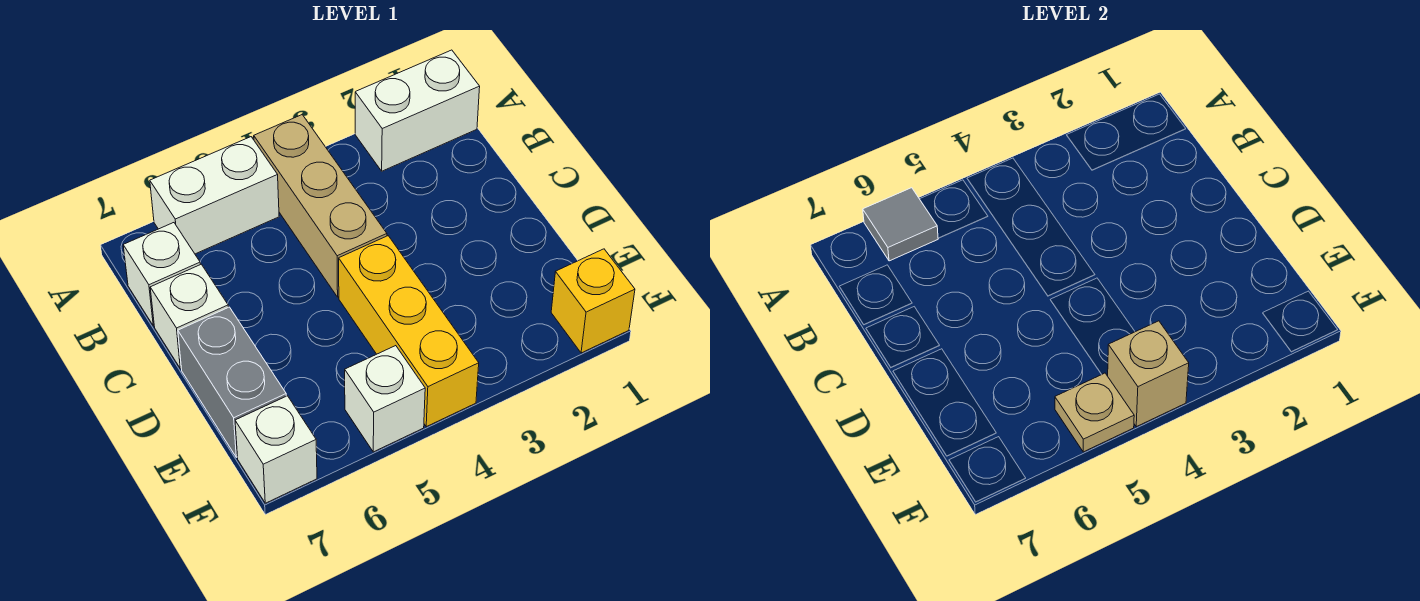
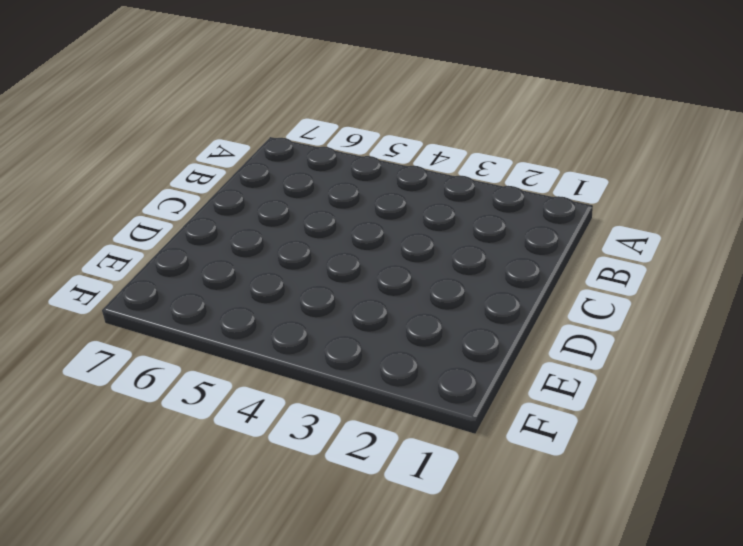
none -> white brick A1:A2 level 1
none -> tan brick A4:C4 level 1
none -> white brick A5:A6 level 1

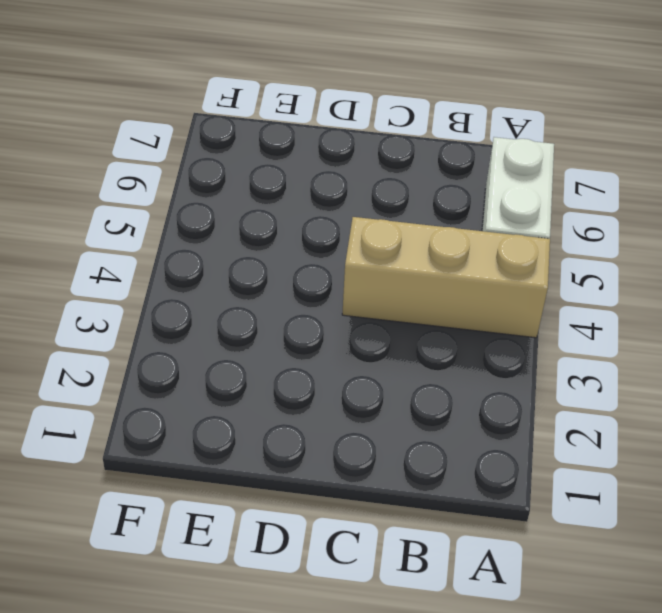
none -> white brick A1:A2 level 1
none -> white brick B7 level 1
none -> white brick C7 level 1

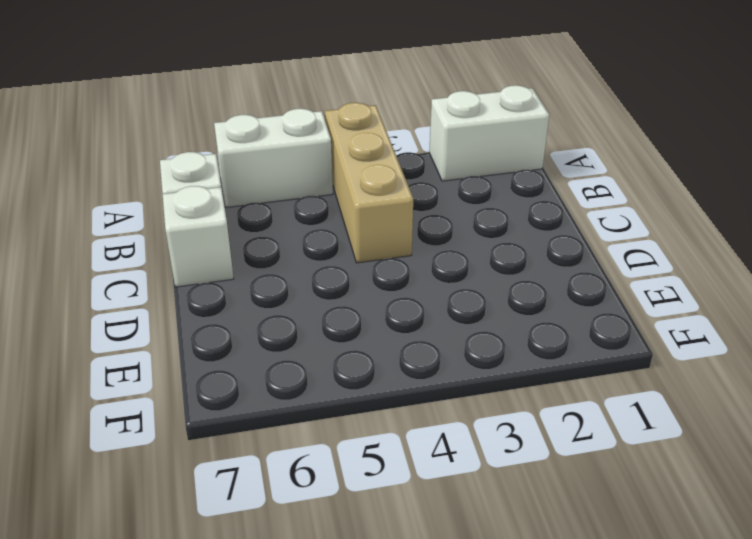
none -> yellow brick D4:F4 level 1
none -> grey brick D7:E7 level 1
none -> yellow brick F1 level 1

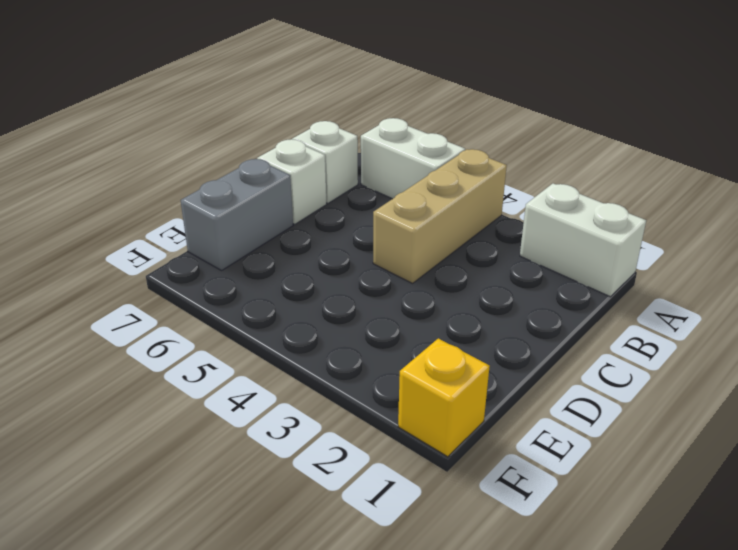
none -> yellow brick D4:F4 level 1
none -> white brick F5 level 1
none -> white brick F7 level 1

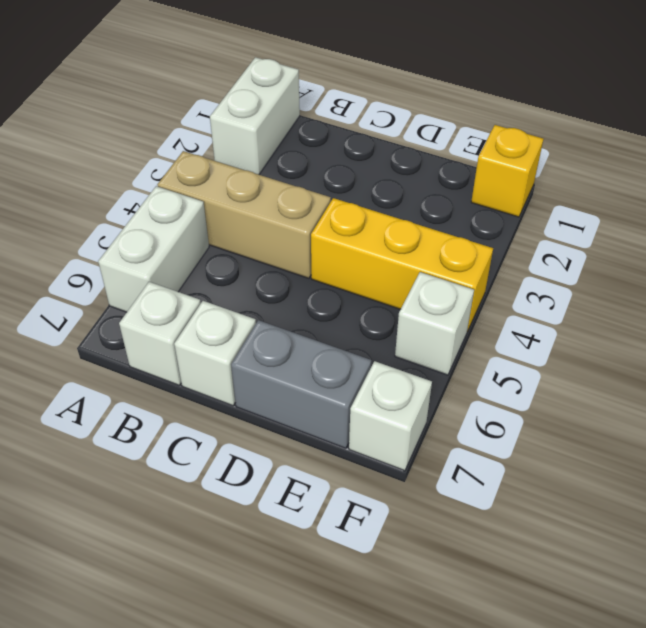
none -> grey tile A6 level 2
none -> tan brick F4 level 2
none -> tan plate F5 level 2

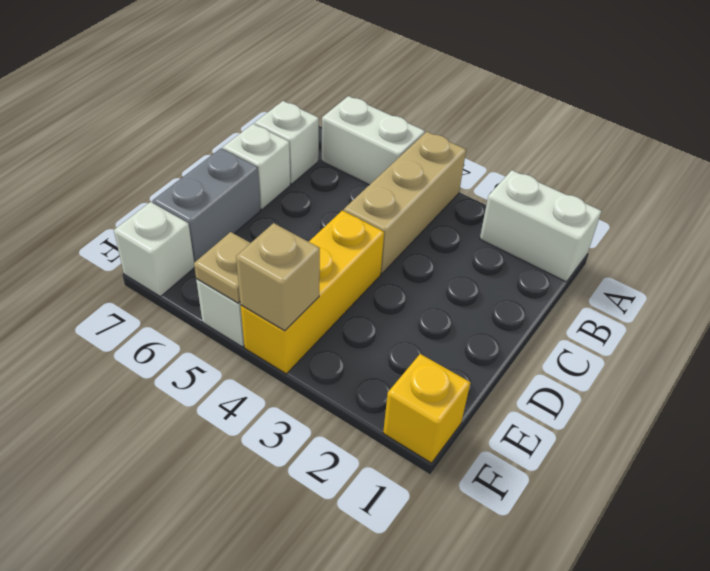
none -> grey tile A6 level 2

